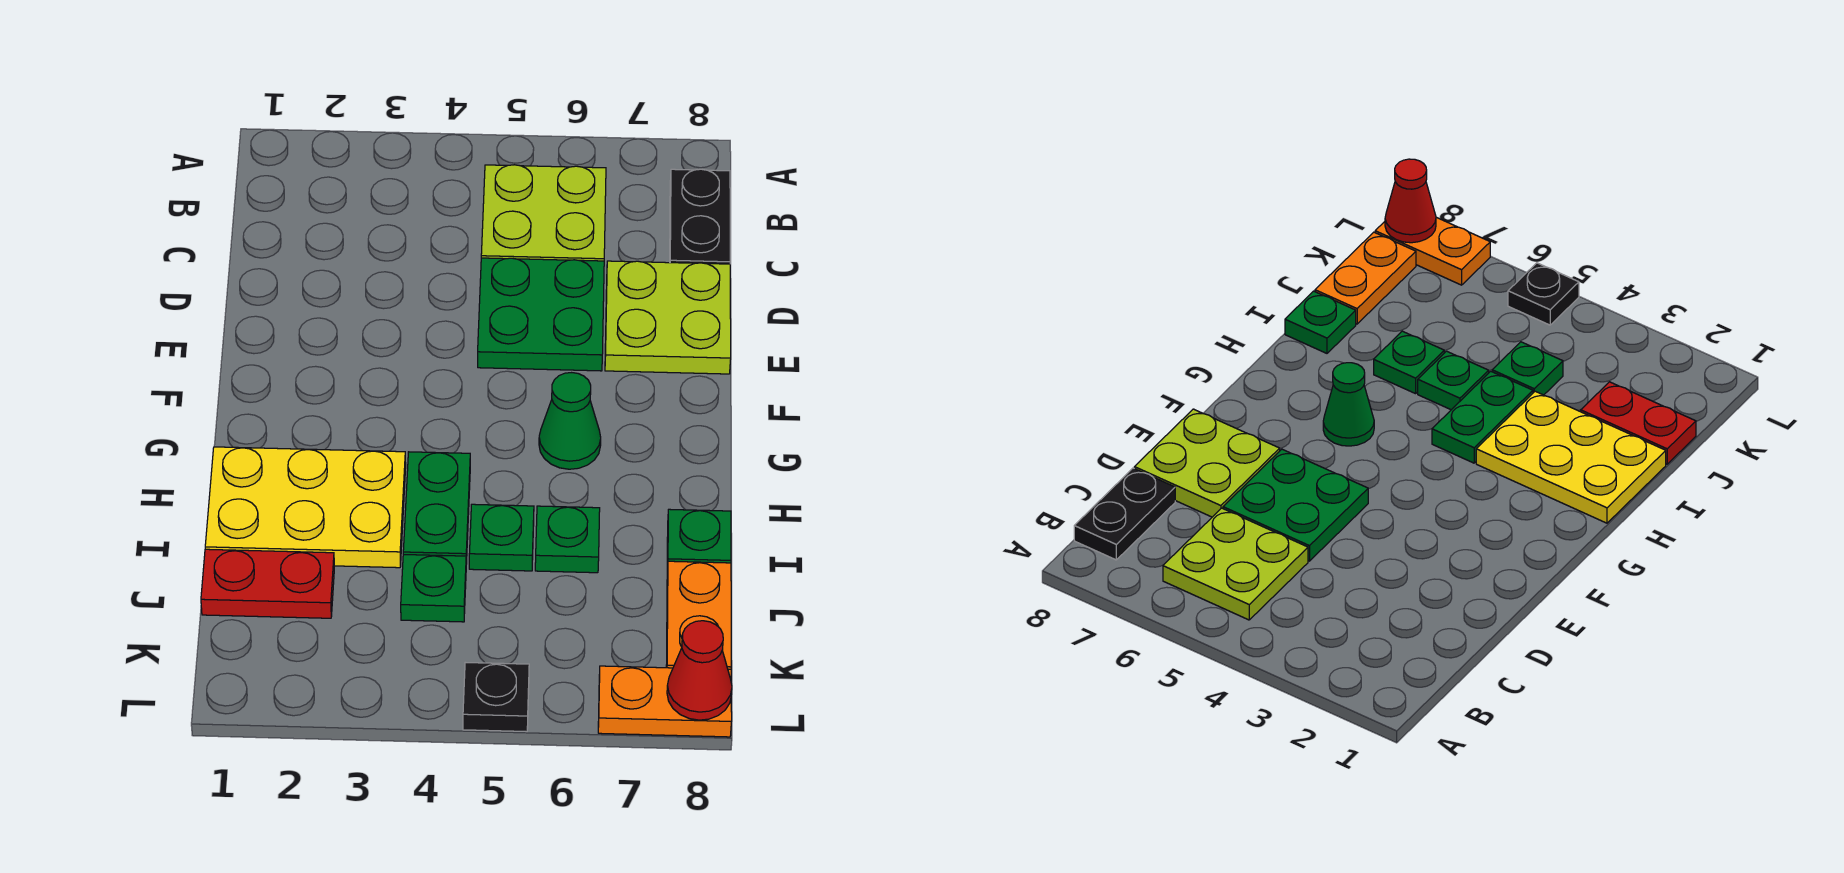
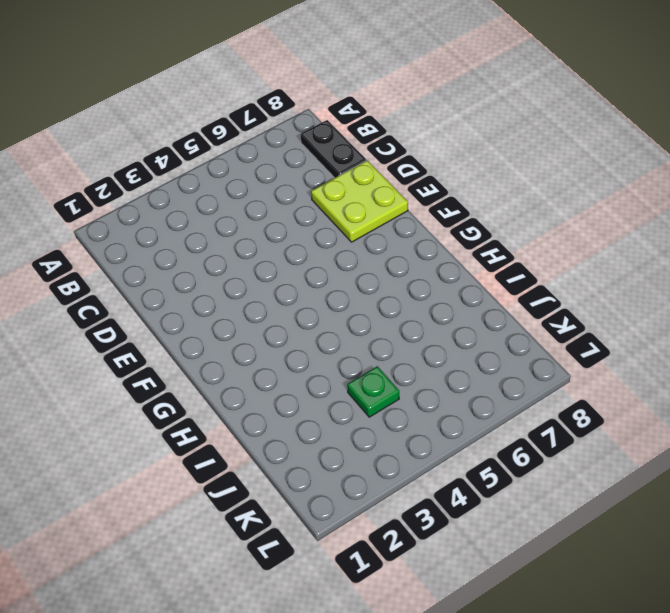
none -> lime plate B5:C6 level 1
none -> green plate D5:E6 level 1
none -> green cone G6 level 1

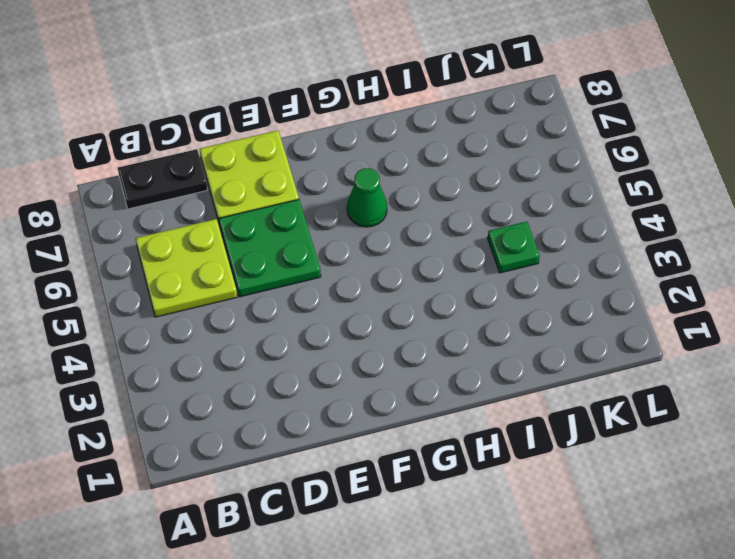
none -> yellow plate H1:I3 level 1
none -> green plate H4:I4 level 1
none -> green plate I5 level 1

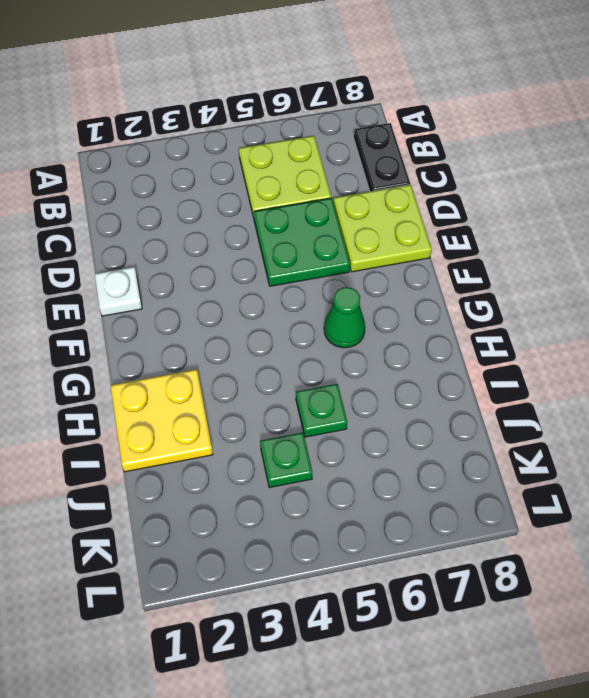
white plate E1 level 1 -> none
yellow plate H1:I2 level 1 -> yellow plate H1:I3 level 1
none -> green plate H4:I4 level 1
none -> green plate I6 level 1
none -> green plate I8 level 1

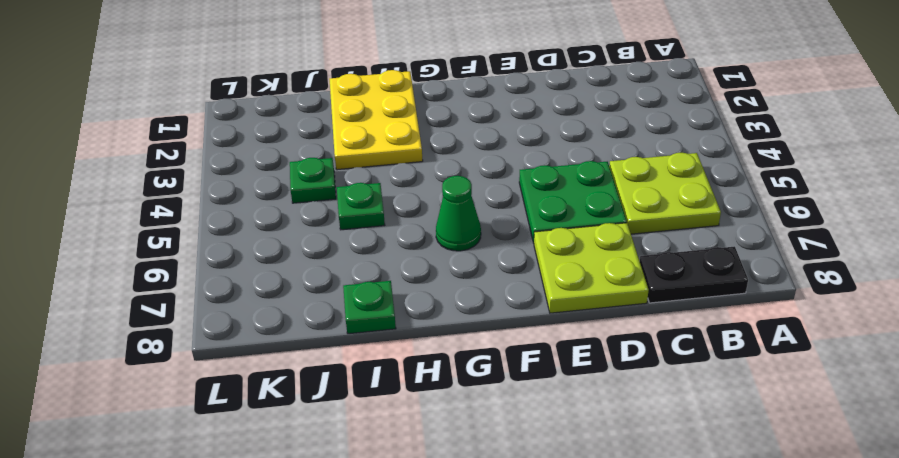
none -> green plate H4:I4 level 1
none -> green plate I6 level 1
none -> red plate J1:J2 level 1

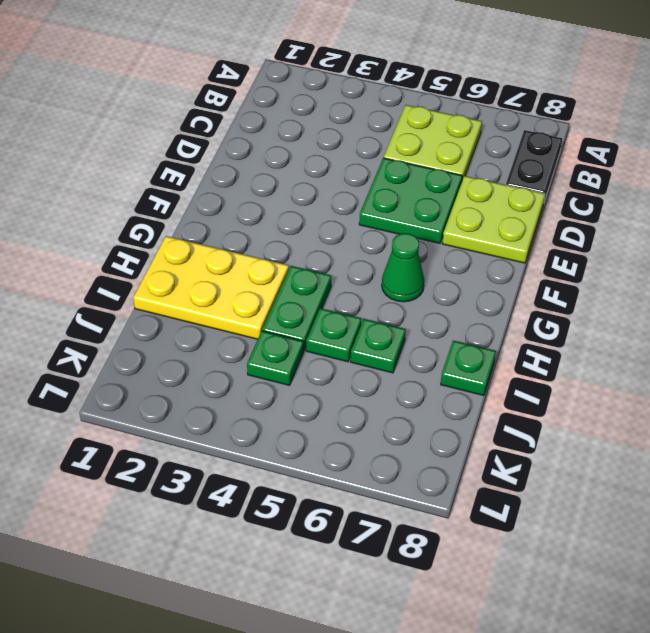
none -> red plate J1:J2 level 1
none -> orange plate J8:K8 level 1
none -> black plate L5 level 1

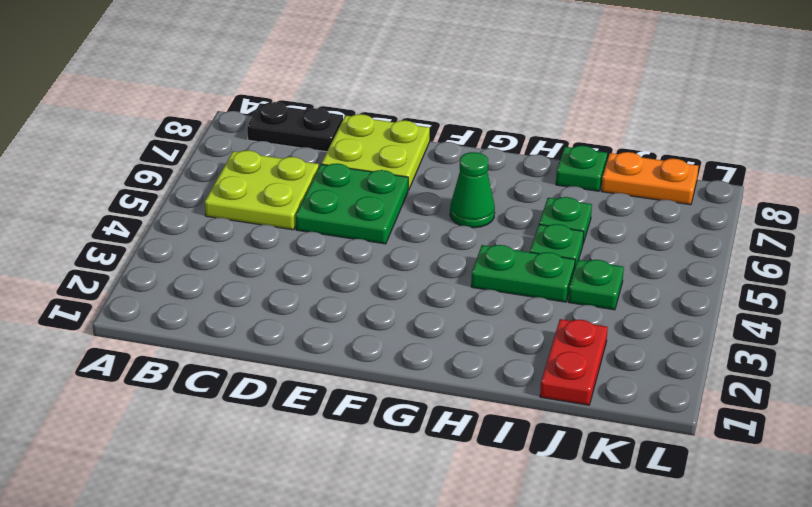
none -> yellow plate H1:I3 level 1
none -> black plate L5 level 1
none -> orange plate L7:L8 level 1

